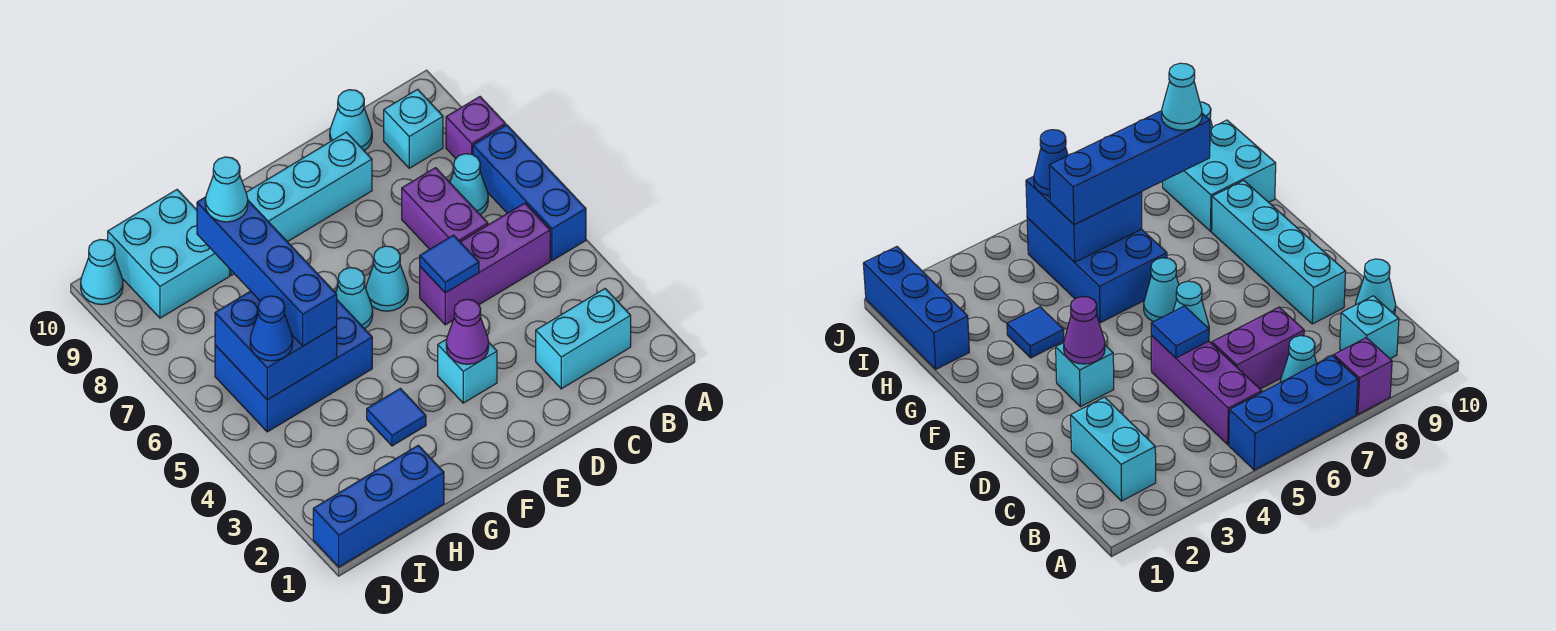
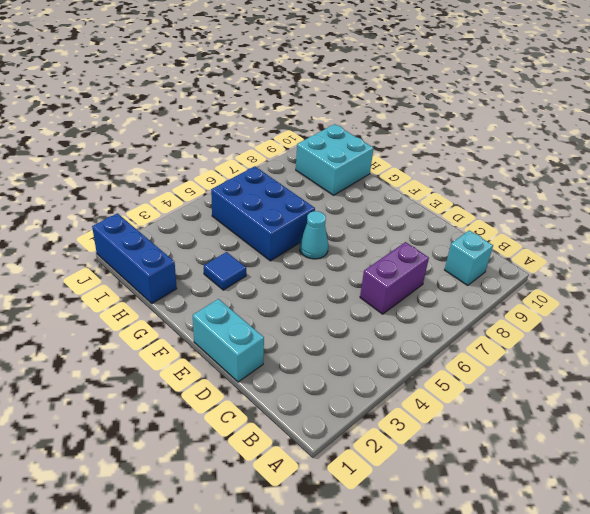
cyan brick D1:E1 level 1 -> cyan brick B2:C2 level 1
none -> blue brick A5:A7 level 1
none -> purple brick A8 level 1
none -> purple brick B5:D5 level 1

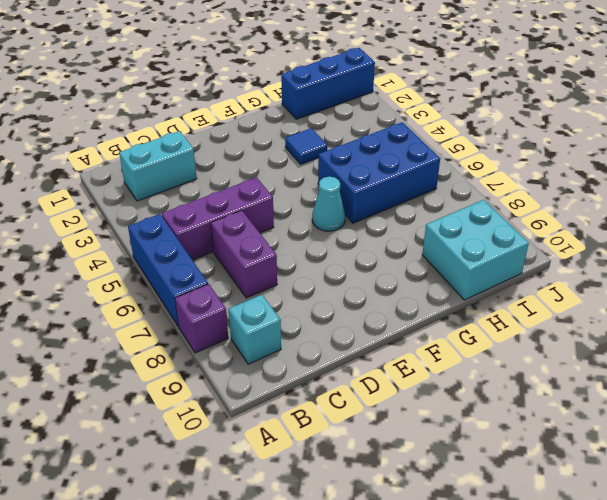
none -> cyan cone B7 level 1
none -> cyan cone C10 level 1
none -> cyan brick D9:G9 level 1

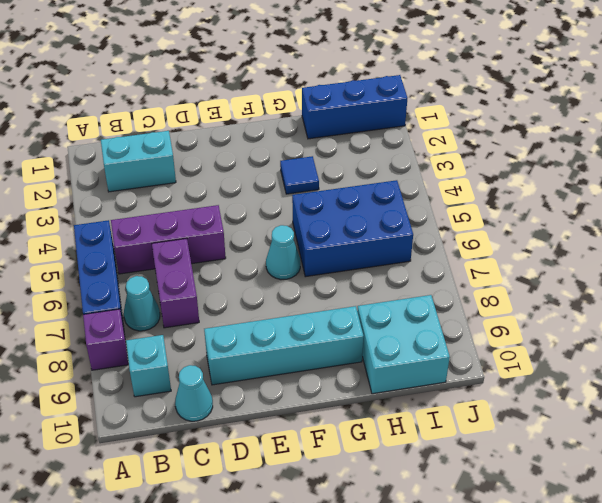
none -> cyan brick E3 level 1
none -> cyan cone E6 level 1
none -> cyan cone J10 level 1

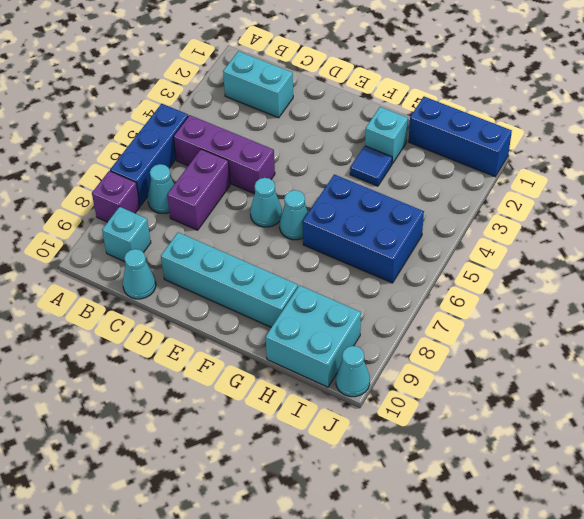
cyan brick G2 level 1 -> cyan brick E3 level 1
none -> blue tile D5 level 2
none -> purple cone E3 level 2
none -> blue brick H5:I6 level 2

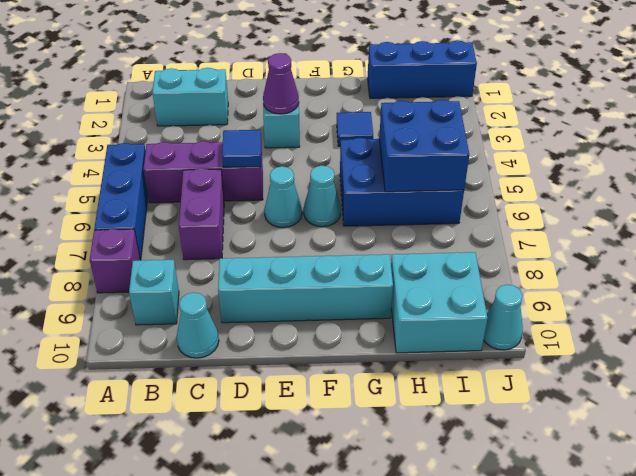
none -> cyan cone B7 level 1
none -> blue brick H5:H8 level 3
none -> blue cone I5 level 3

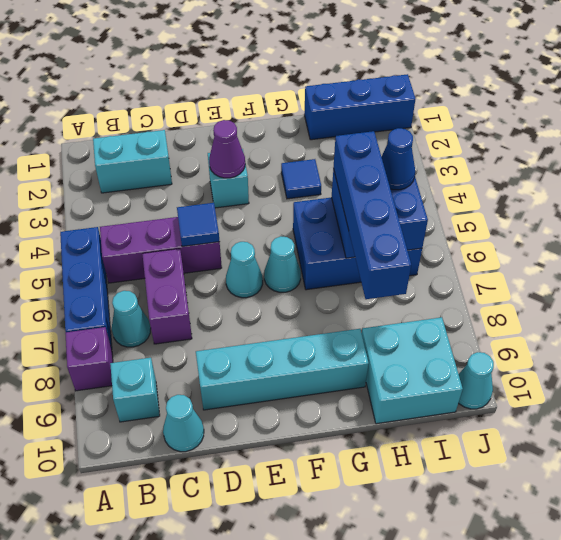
none -> cyan cone H8 level 4

